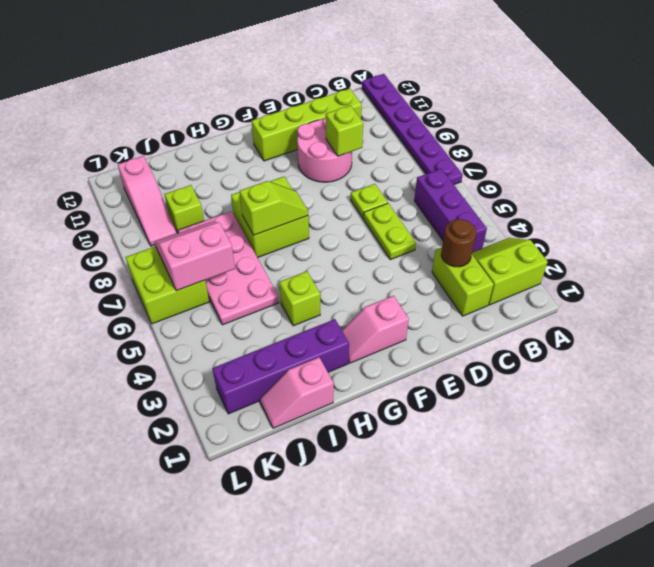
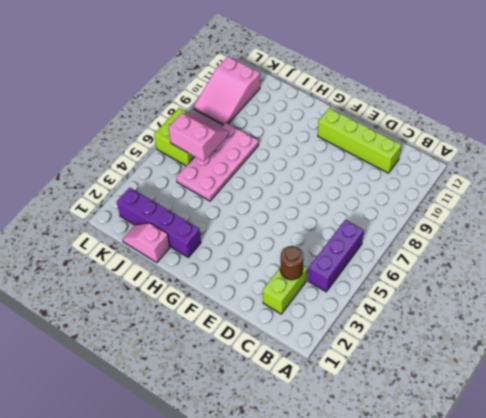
pink slope K9:L11 level 1 top 11 -> pink slope K9:K11 level 1 top 11
none -> lime slope A2:B3 level 1 top 2
none -> purple plate A7:A12 level 1
none -> lime plate D5:D6 level 1

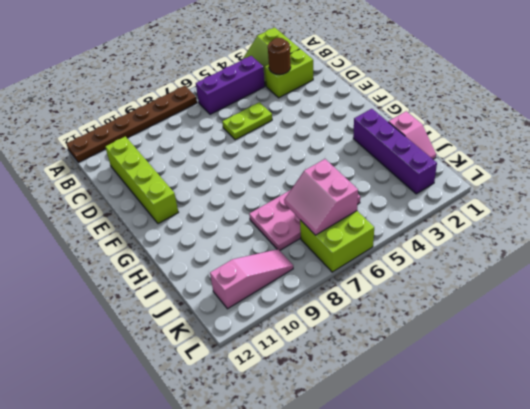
brown plate A7:A12 level 1 -> purple plate A7:A12 level 1
none -> lime plate D7 level 1
none -> pink round brick D9:E10 level 1
none -> pink slope F2:G2 level 1 top F

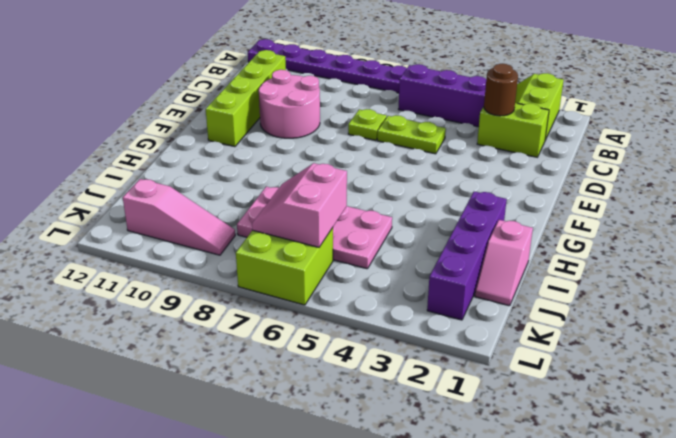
none -> pink slope F2:G2 level 1 top F
none -> lime brick G7:H8 level 1
none -> lime brick H4 level 1

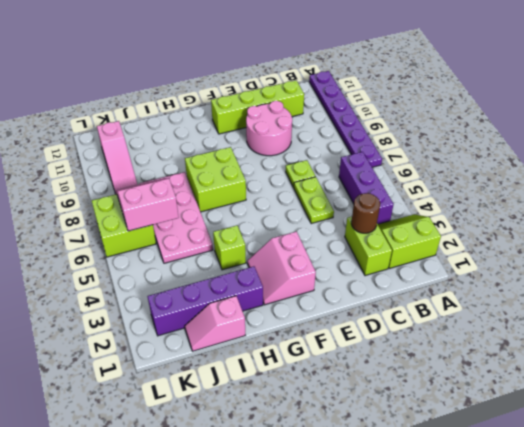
pink slope F2:G3 level 1 top F -> pink slope F2:G2 level 1 top F
none -> lime brick J9 level 1
none -> lime brick D9 level 2
none -> lime slope G7:H7 level 2 top H

